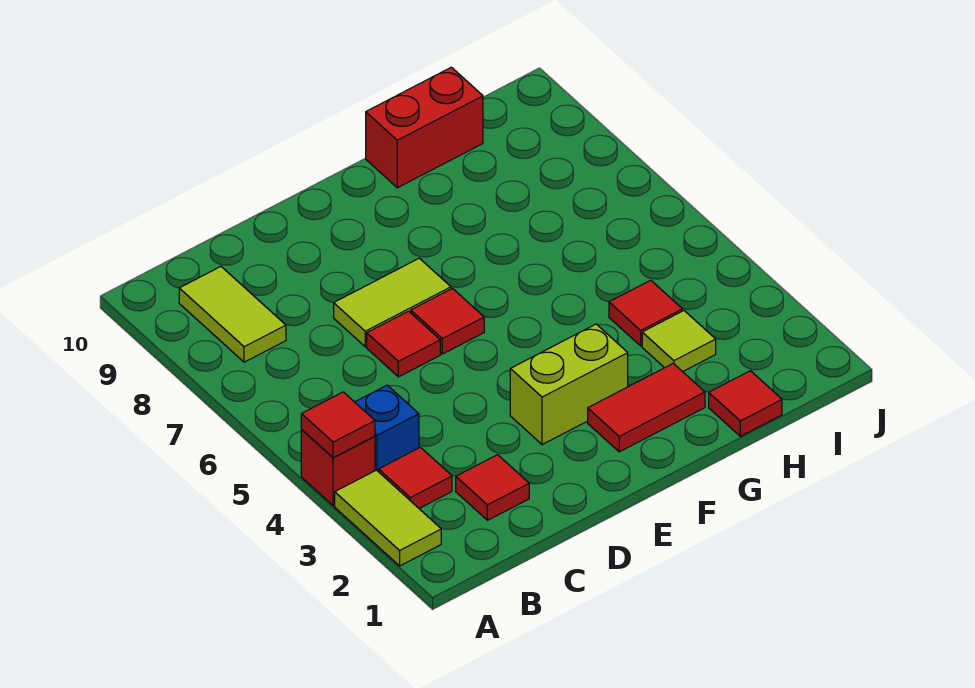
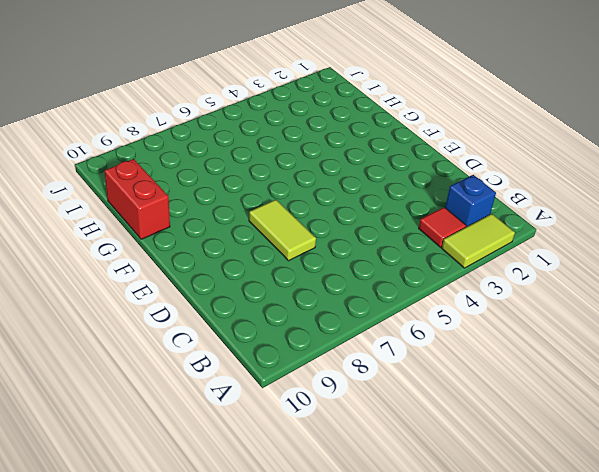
blue brick B2 level 1 -> blue brick B4 level 1
none -> red brick A4 level 1
none -> lime tile B8:B9 level 1
none -> red tile C2 level 1

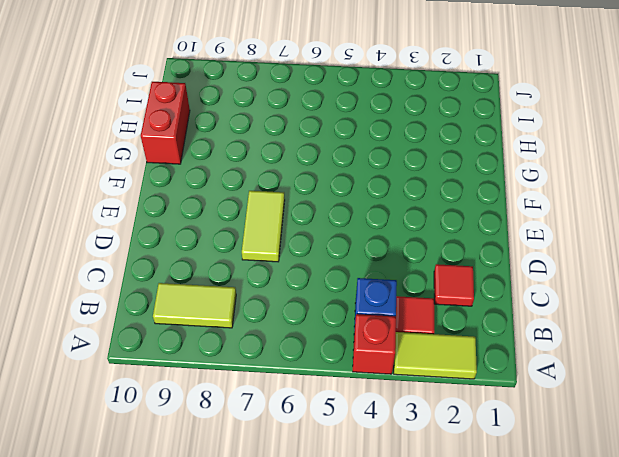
none -> red tile D6 level 1
none -> lime brick E3:F3 level 1
none -> red tile E6 level 1

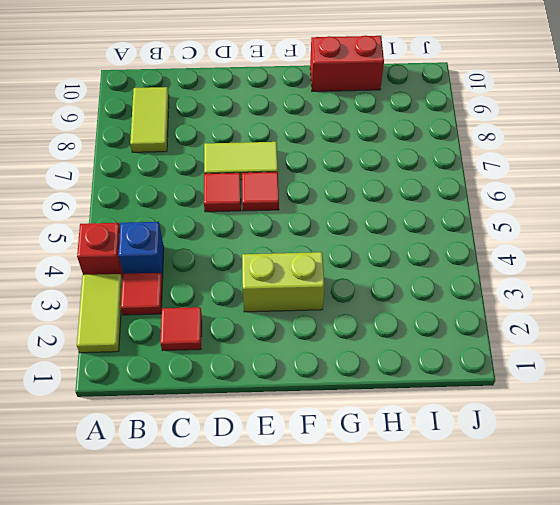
none -> red tile F2:G2 level 1
none -> red tile H1 level 1
none -> lime tile H3 level 1

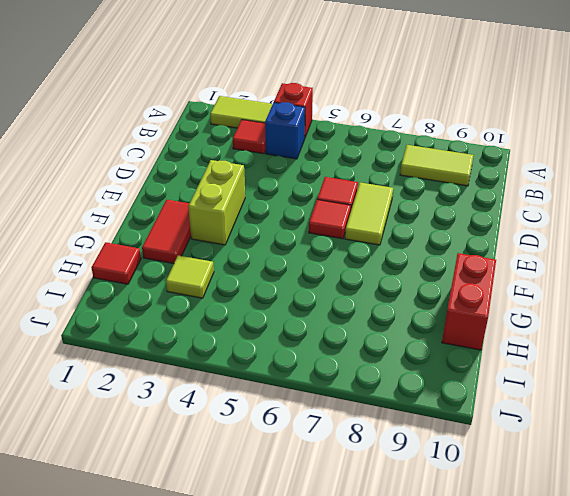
none -> red tile C2 level 1
none -> red tile H4 level 1
none -> red tile A4 level 2

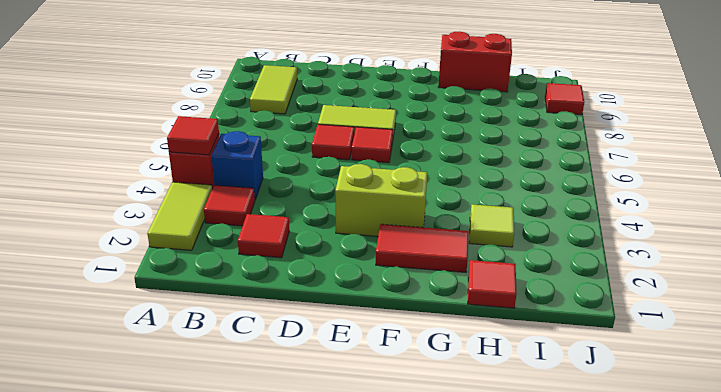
red tile J9 level 1 -> red tile H4 level 1

